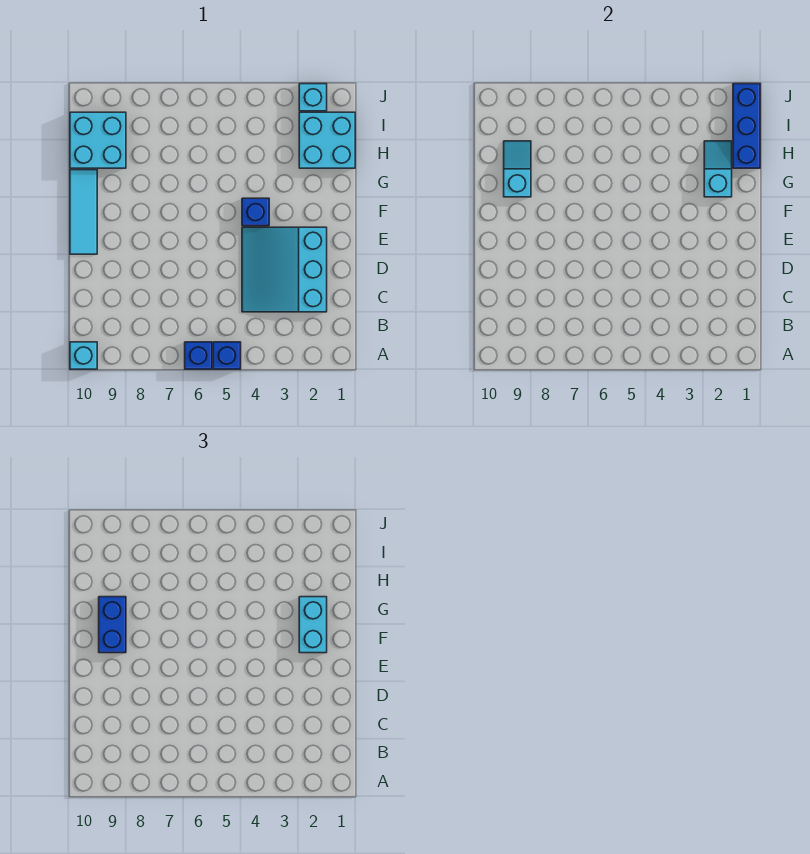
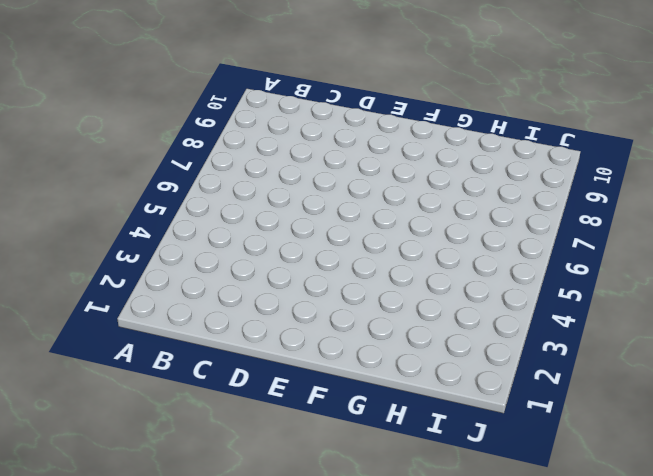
none -> blue brick A5 level 1
none -> blue brick A6 level 1
none -> cyan brick A10 level 1

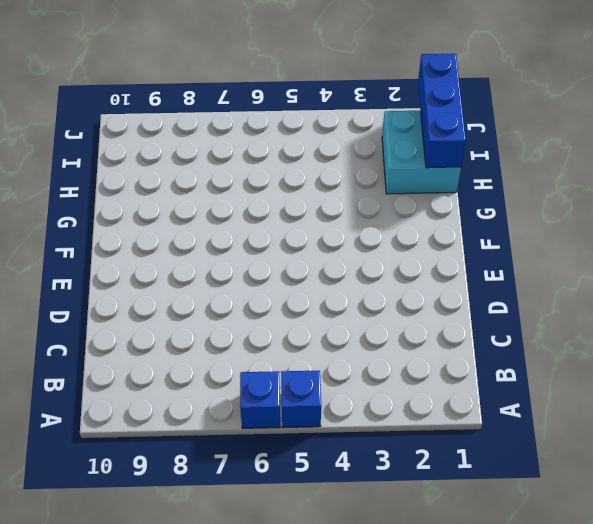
none -> cyan brick A10 level 1
none -> cyan slope C2:E4 level 1 top 2
none -> cyan tile E10:G10 level 1

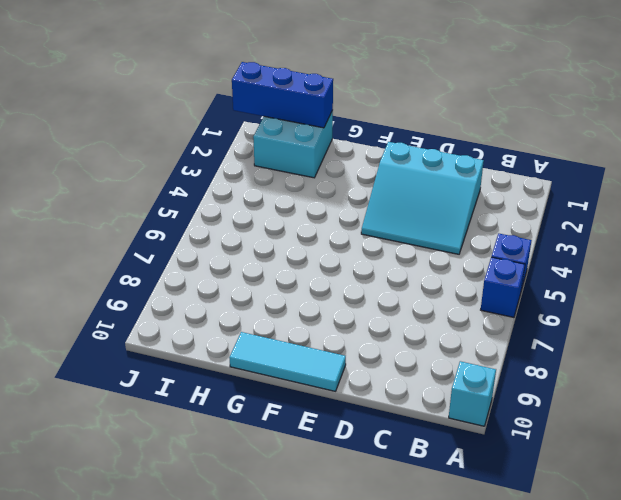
none -> blue brick F4 level 1
none -> cyan brick H9:I10 level 1
none -> cyan brick J2 level 1

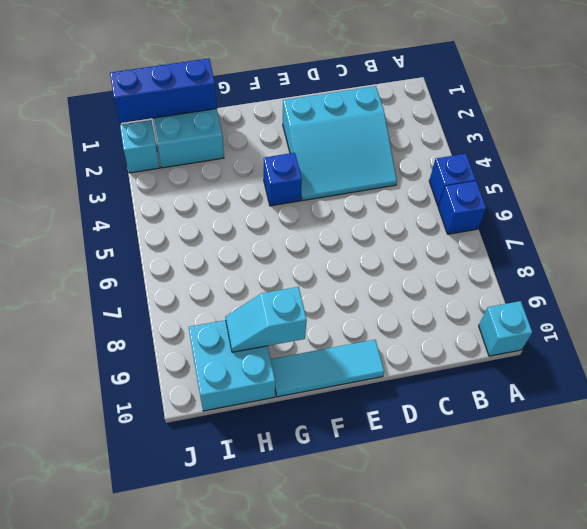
none -> cyan slope G2:H2 level 2 top G
none -> cyan brick F2:G2 level 3
none -> blue brick F9:G9 level 3

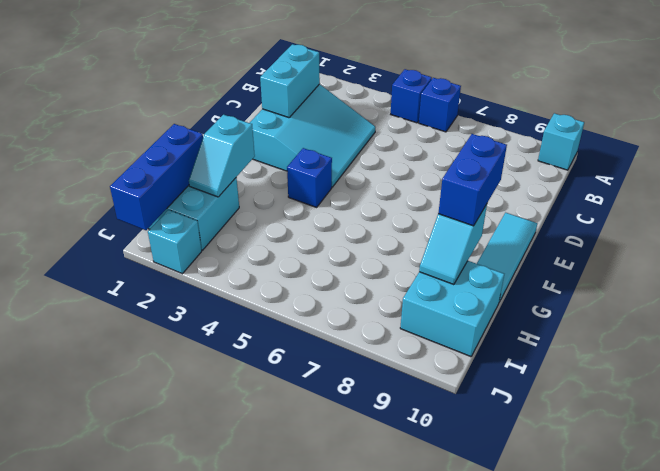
cyan brick C2:D2 level 2 -> cyan brick F2:G2 level 3

